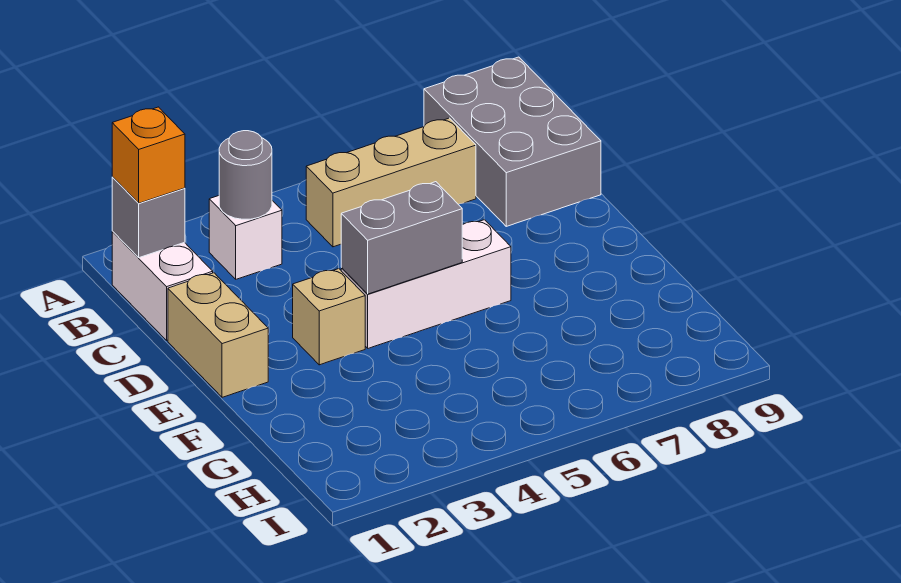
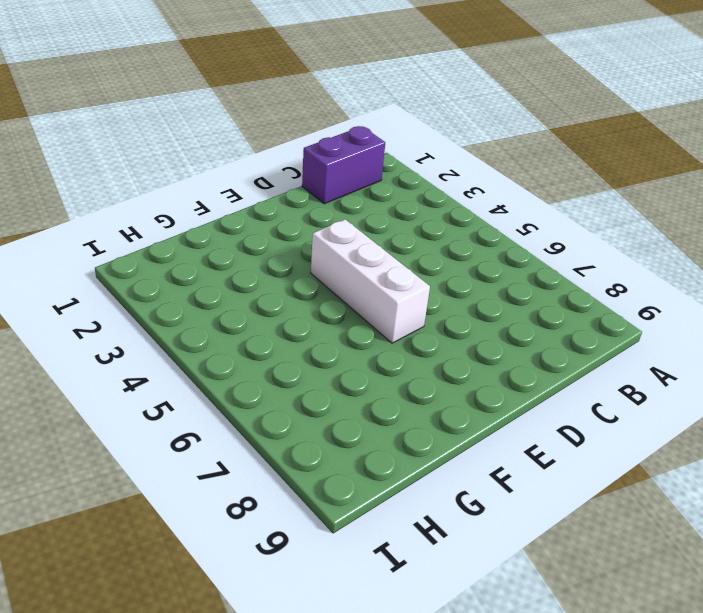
purple brick B1:C1 level 1 -> white brick B1:C1 level 1
none -> grey brick A8:C9 level 1
none -> white brick B3 level 1

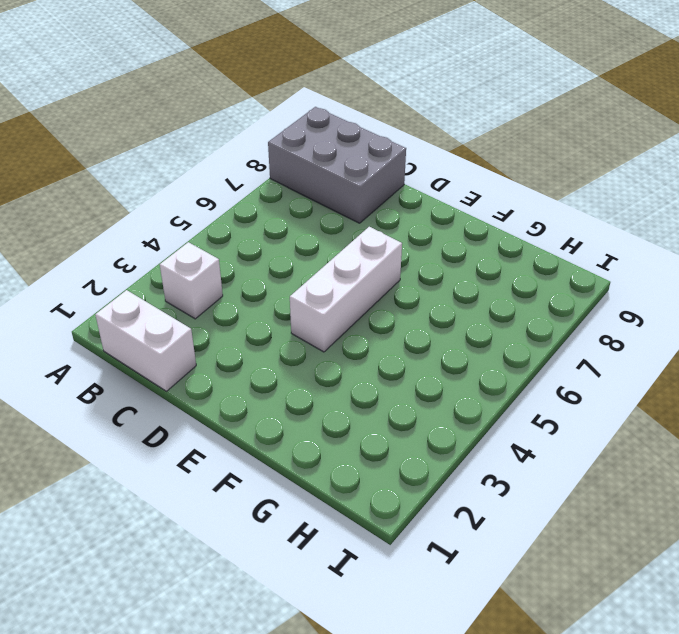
none -> tan brick B5:B7 level 1
none -> tan brick D1:E1 level 1

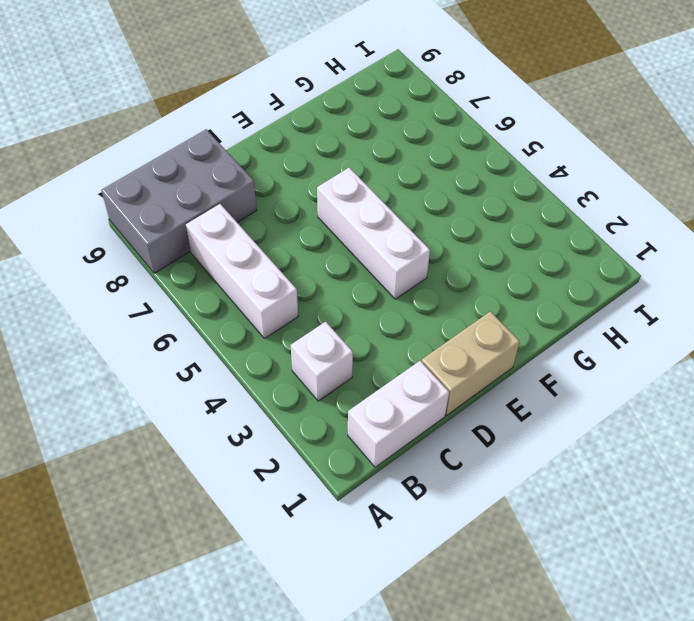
white brick B5:B7 level 1 -> tan brick B5:B7 level 1
none -> tan brick E3 level 1
none -> grey brick B1 level 2

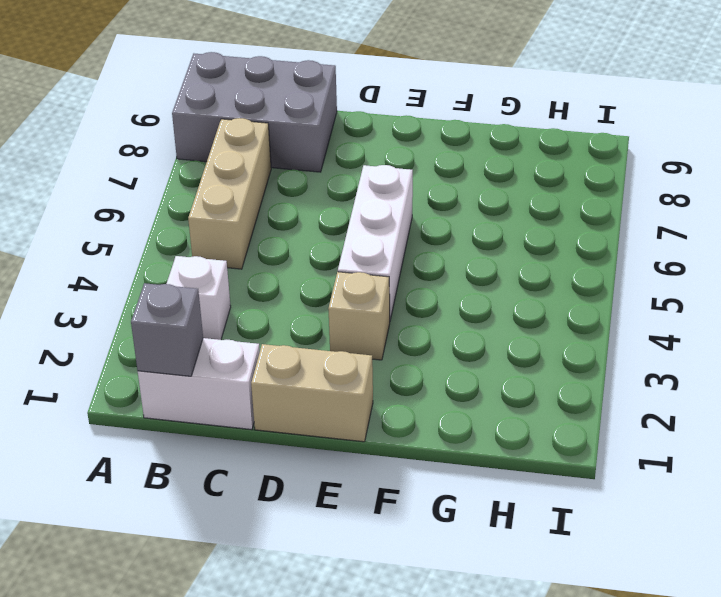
none -> grey round brick B3 level 2
none -> grey brick E4:E5 level 2

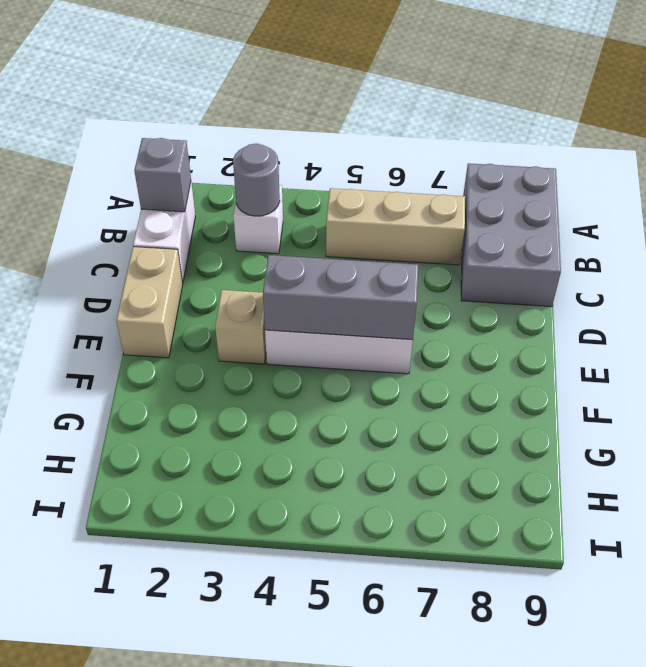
grey brick E4:E6 level 2 -> grey brick E4:E5 level 2
none -> orange brick B1 level 3

